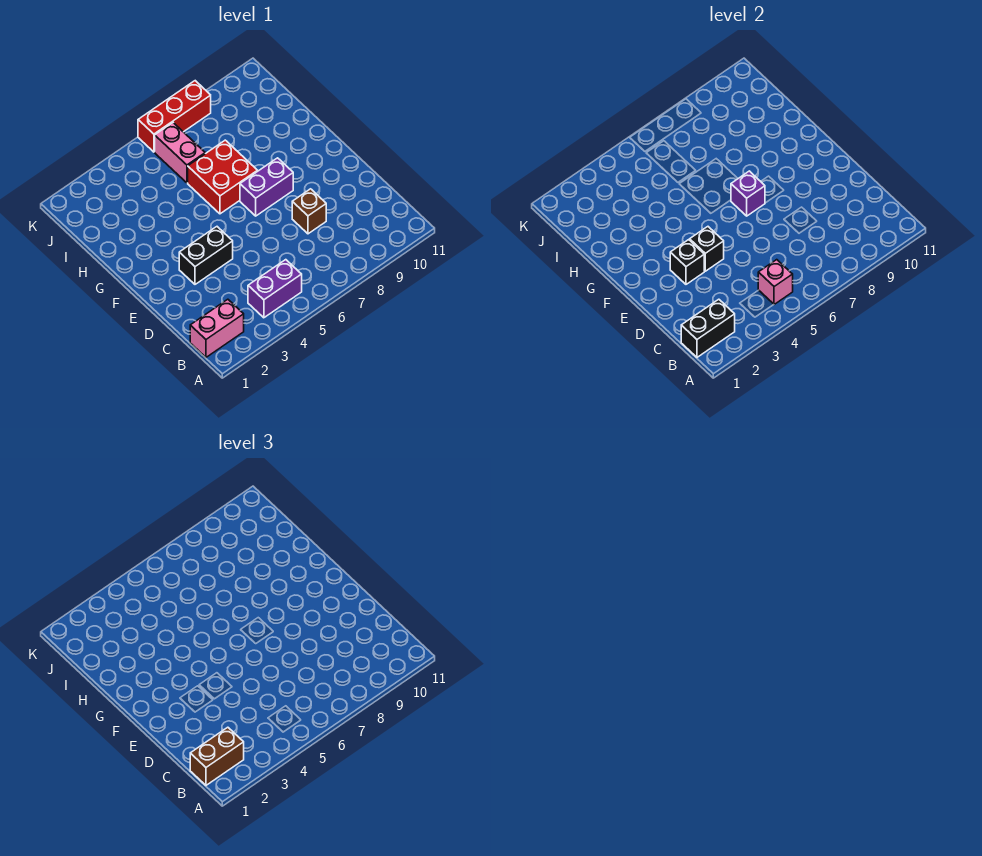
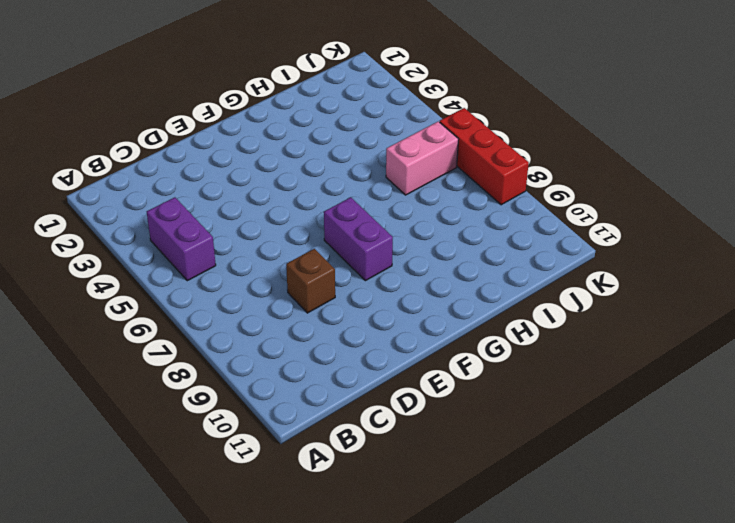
none -> pink brick B1:B2 level 1
none -> black brick E3:E4 level 1
none -> red brick G6:H7 level 1

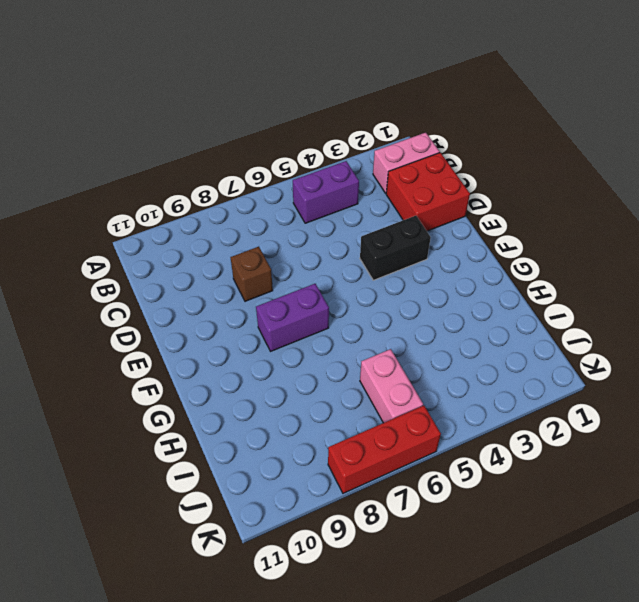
red brick C1:D2 level 1 -> red brick G6:H7 level 1
none -> black brick B1:B2 level 2
none -> pink brick B5 level 2
none -> black brick E3 level 2

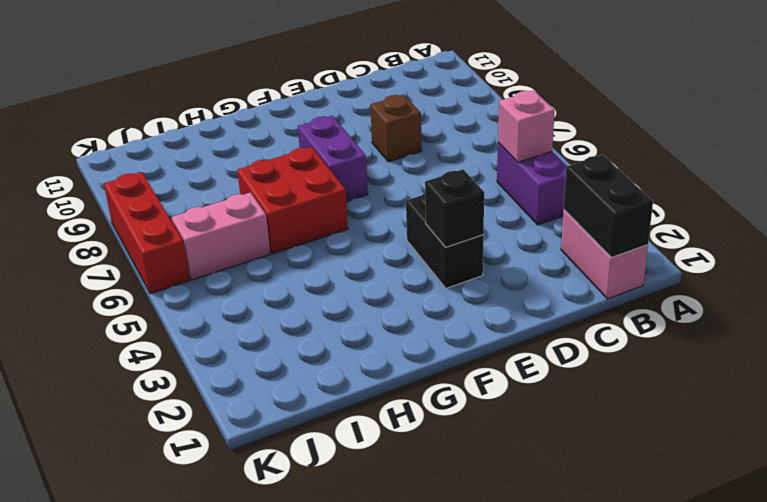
none -> black brick E4 level 2
none -> purple brick F7 level 2
none -> brown brick B1:B2 level 3

